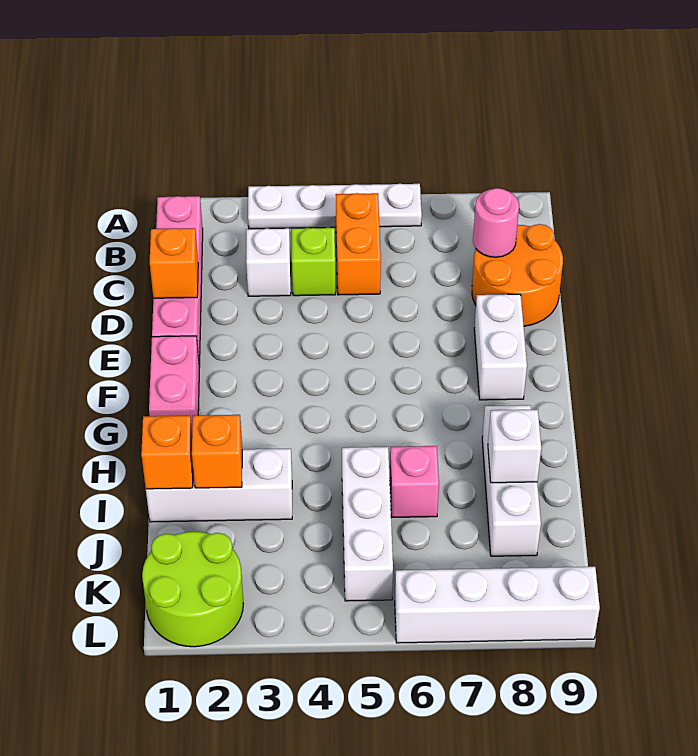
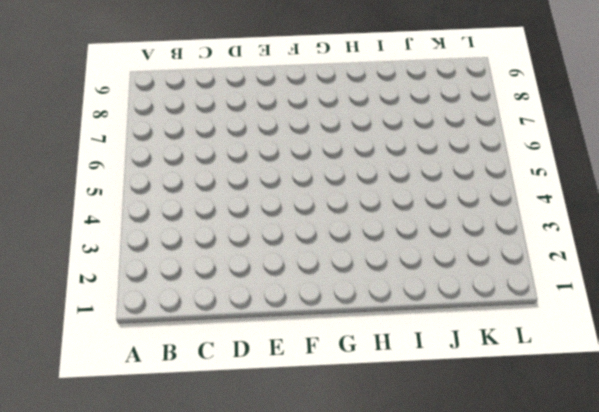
none -> white plate A3:A6 level 1
none -> pink brick B1:E1 level 1
none -> orange brick B5:C5 level 1

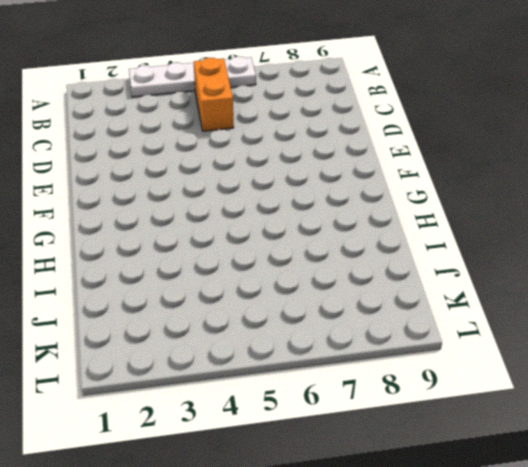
none -> pink brick B1:E1 level 1
none -> white brick C3 level 1
none -> lime brick C4 level 1

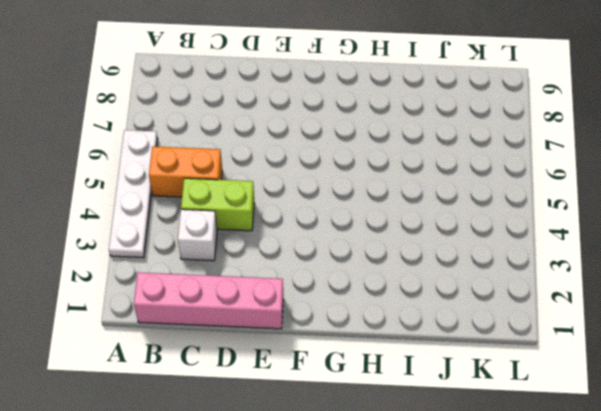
lime brick C4:D4 level 1 -> lime brick C4 level 1
none -> orange round brick C8:D9 level 1
none -> white brick E8:F8 level 1
none -> pink brick F1:G1 level 1

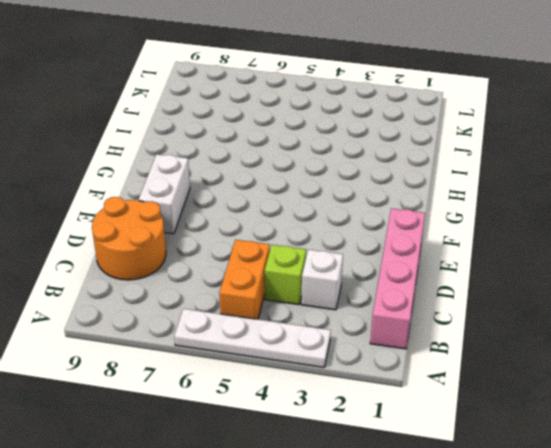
none -> pink brick F1:G1 level 1
none -> white brick H8:J8 level 1
none -> white brick I1:I3 level 1

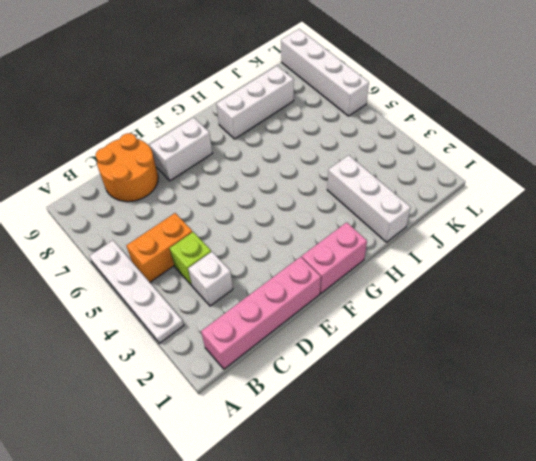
none -> white brick I5:K5 level 1
none -> pink brick I6 level 1
none -> lime round brick K1:L2 level 1

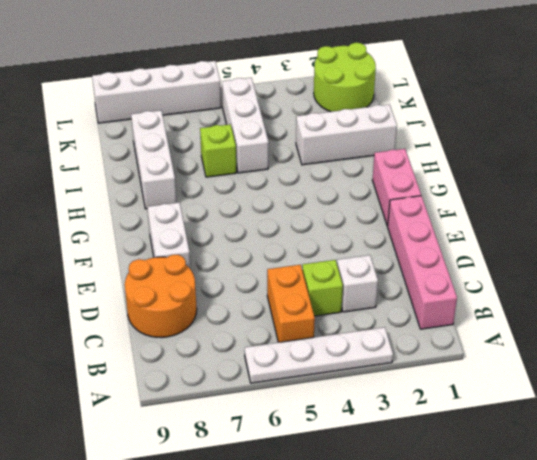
lime brick I6 level 1 -> pink brick I6 level 1
none -> pink round brick C8 level 2
none -> orange brick D1 level 2
none -> orange brick I1 level 2

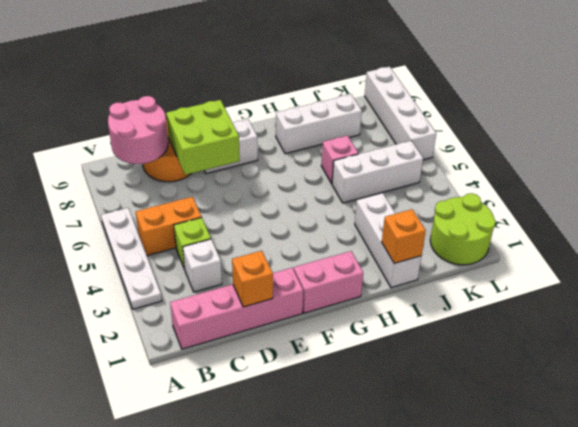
pink round brick B8:C9 level 2 -> pink round brick C8 level 2
lime brick D7:E8 level 2 -> none
none -> orange brick I2 level 2
none -> white brick I8 level 2

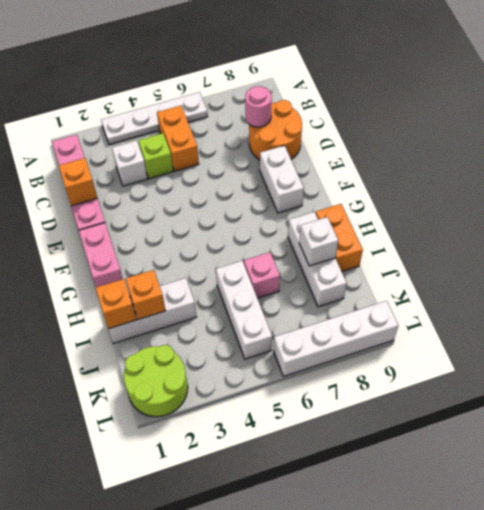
orange brick H9:I9 level 1 -> none

